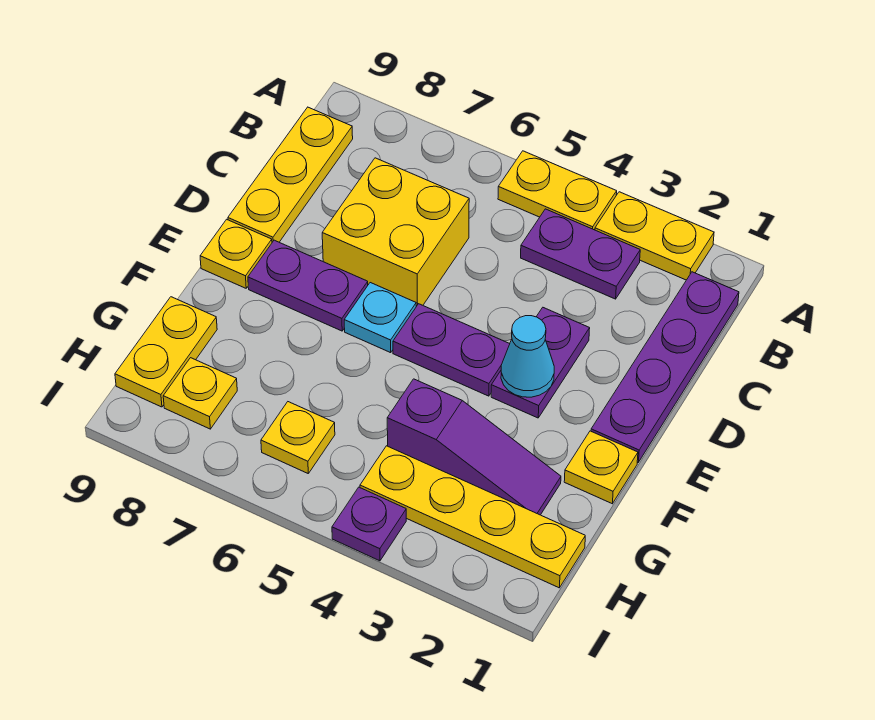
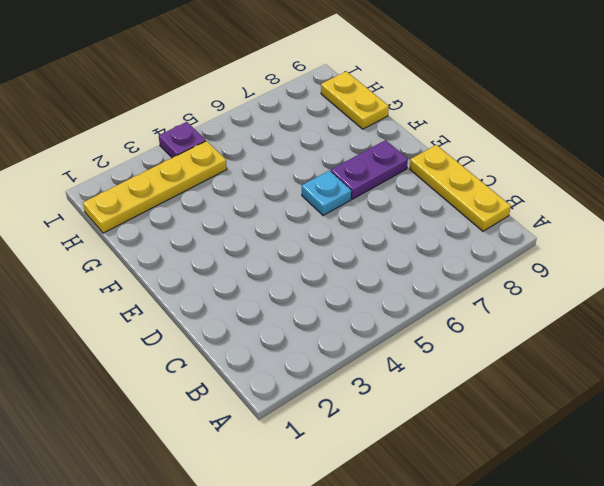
none -> yellow plate A2:A3 level 1
none -> yellow plate A4:A5 level 1
none -> purple plate B1:E1 level 1

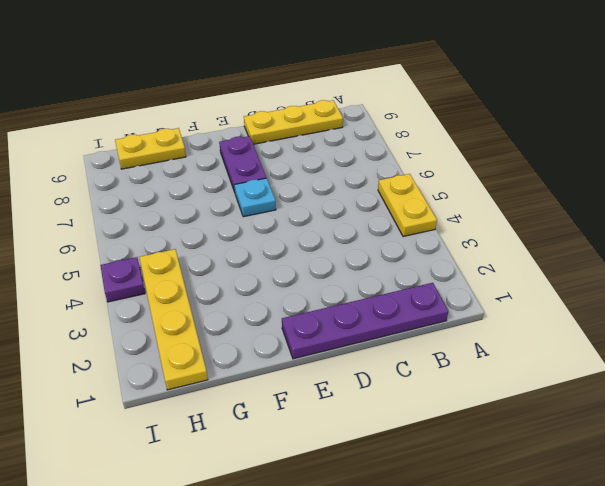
none -> yellow plate A2:A3 level 1
none -> purple plate B3:B4 level 1
none -> yellow brick C6:D7 level 1

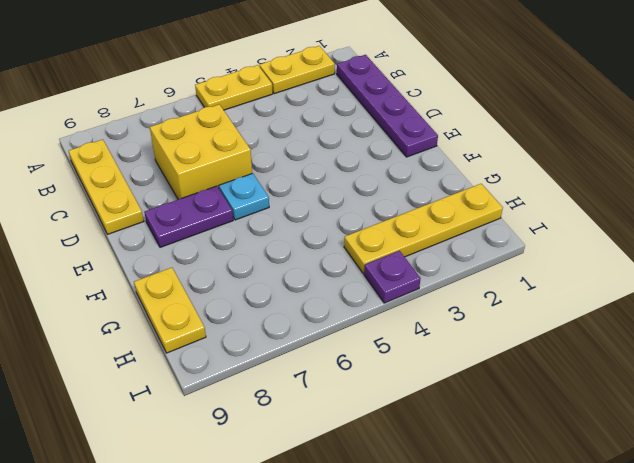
none -> purple plate B3:B4 level 1
none -> purple plate D3:E3 level 1
none -> purple plate E4:E5 level 1

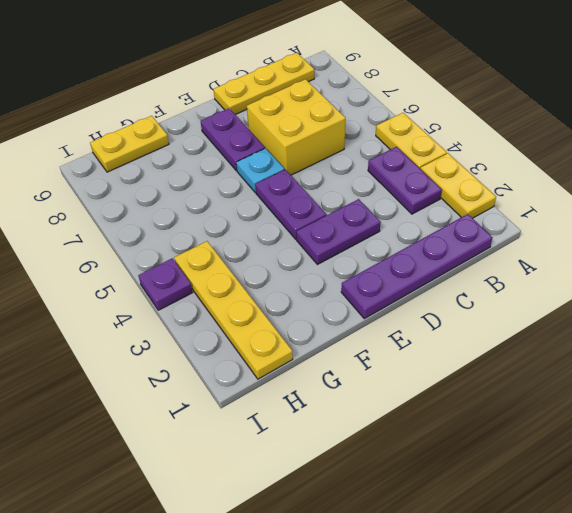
none -> yellow plate E9 level 1
none -> yellow plate F1 level 1
none -> purple slope G2:G4 level 1 top 4

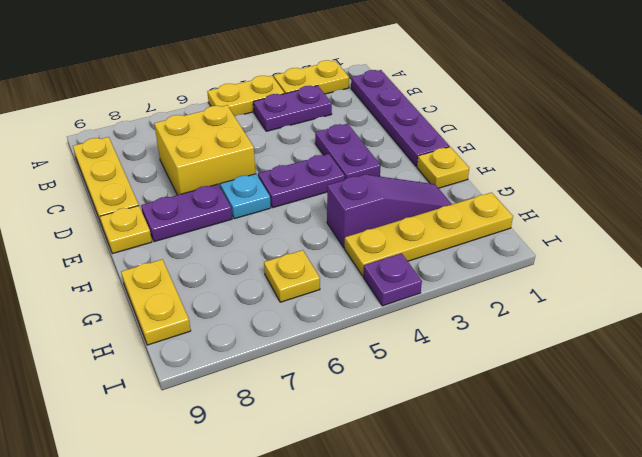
none -> yellow plate H8 level 1
none -> cyan cone E3 level 2

